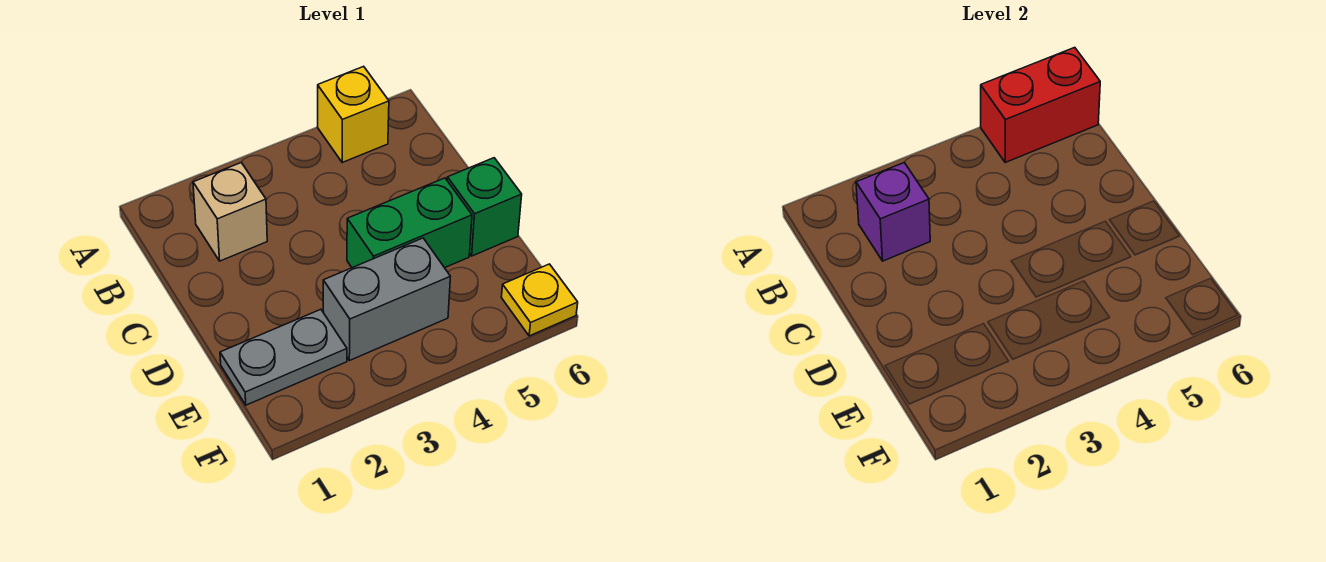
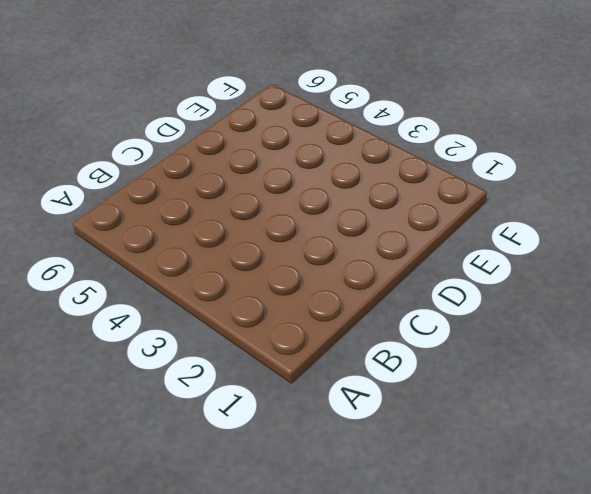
none -> yellow brick A5 level 1
none -> tan brick B2 level 1

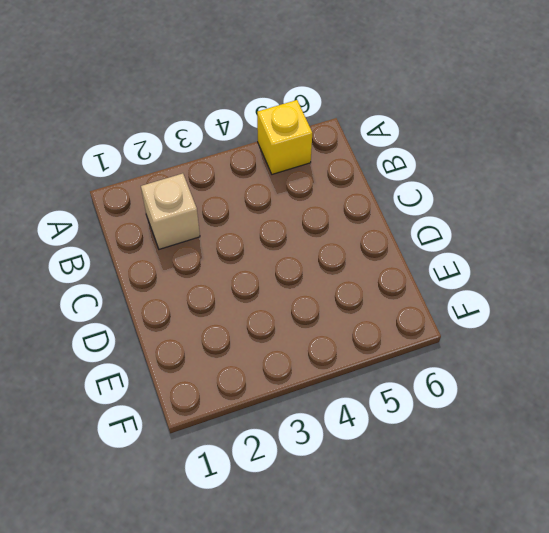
none -> green brick D4:D5 level 1
none -> green brick D6 level 1

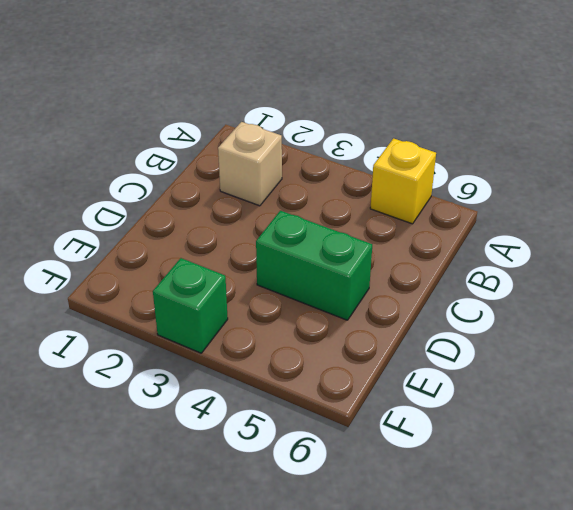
green brick F3 level 1 -> green brick D6 level 1
none -> grey plate E1:E2 level 1
none -> grey brick E3:E4 level 1

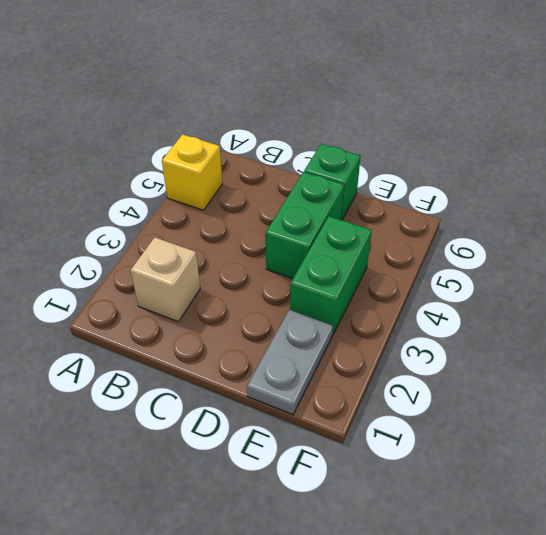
green brick E3:E4 level 1 -> grey brick E3:E4 level 1
none -> yellow plate F6 level 1
none -> red brick A5:A6 level 2

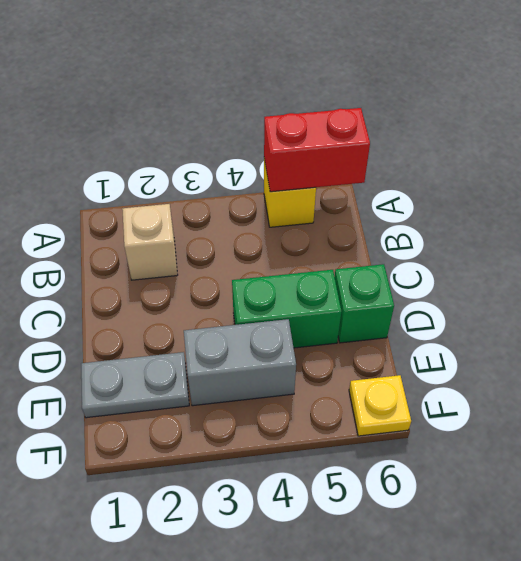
none -> purple brick B2 level 2

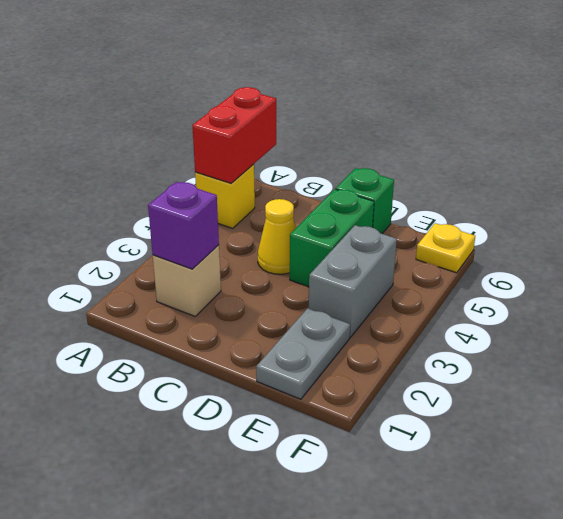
yellow cone C4 level 1 -> none

